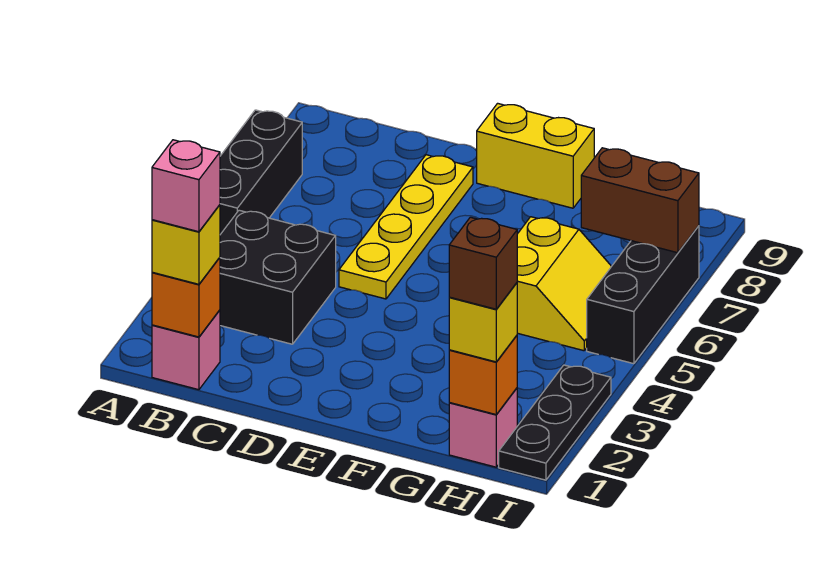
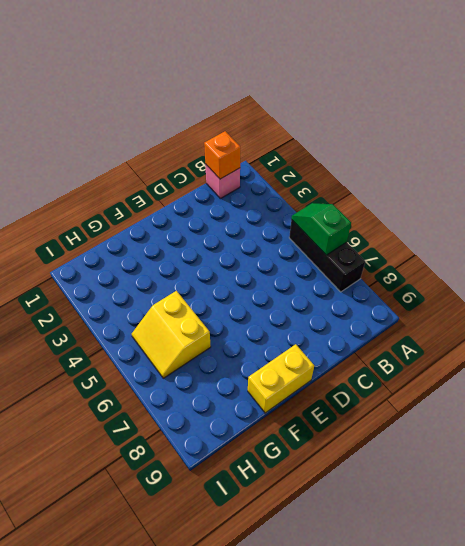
green slope A5:A6 level 2 top 6 -> none
none -> black brick B3:C4 level 1
none -> yellow plate D5:D8 level 1
none -> pink brick H1 level 1

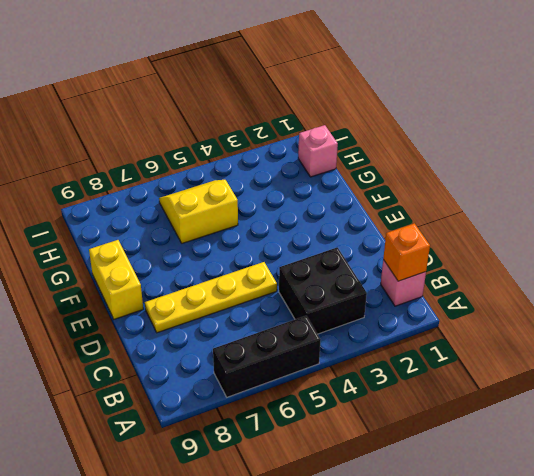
none -> black plate I1:I3 level 1
none -> black brick I5:I7 level 1
none -> orange brick H1 level 2

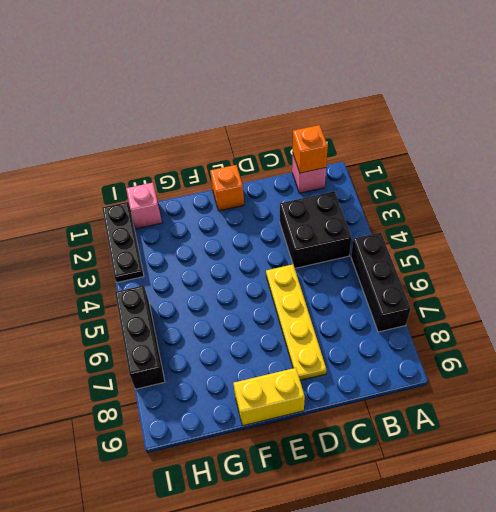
orange brick E1 level 1 -> orange brick H1 level 2
none -> yellow slope G5:H6 level 1 top G
none -> brown brick H7:I7 level 2
none -> yellow brick B1 level 3

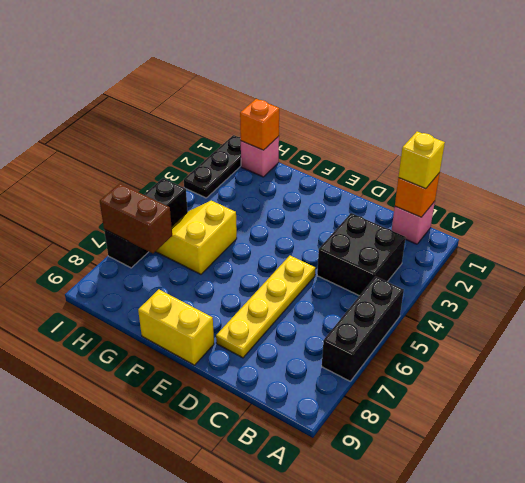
none -> yellow brick H1 level 3
none -> pink brick B1 level 4
none -> brown brick H1 level 4

